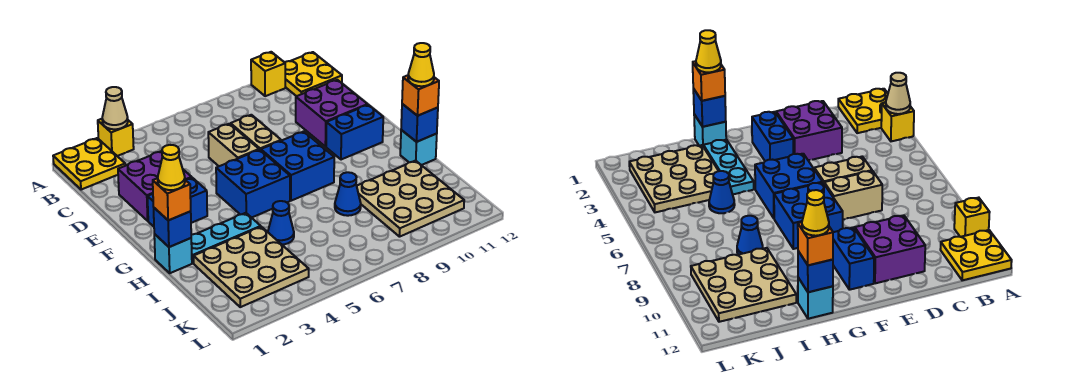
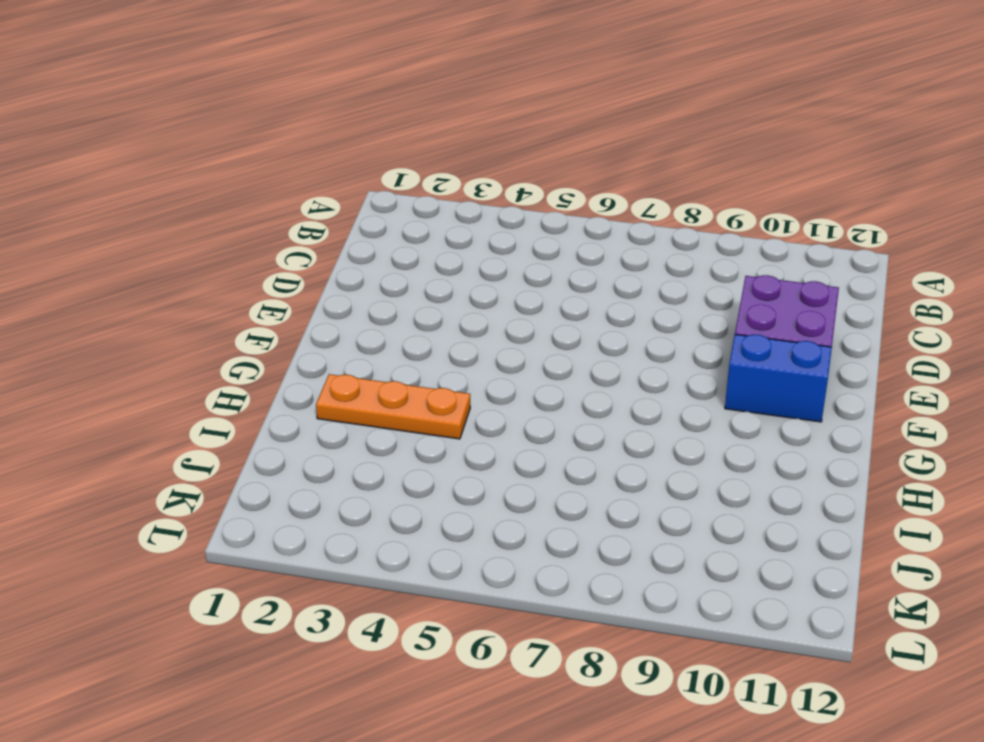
orange plate H2:H4 level 1 -> cyan plate H2:H4 level 1
none -> yellow plate A1:B2 level 1
none -> yellow brick A3 level 1
none -> yellow brick A10 level 1

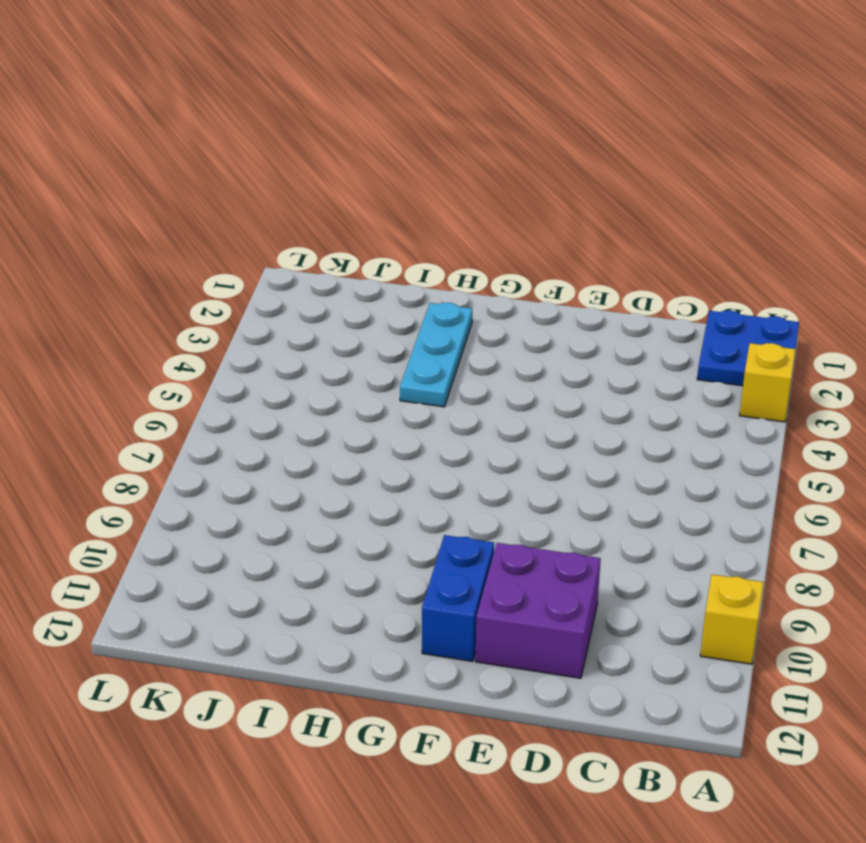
blue plate A1:B2 level 1 -> yellow plate A1:B2 level 1
none -> yellow plate A11:B12 level 1
none -> purple brick D2:E3 level 1
none -> tan brick D6:E6 level 1

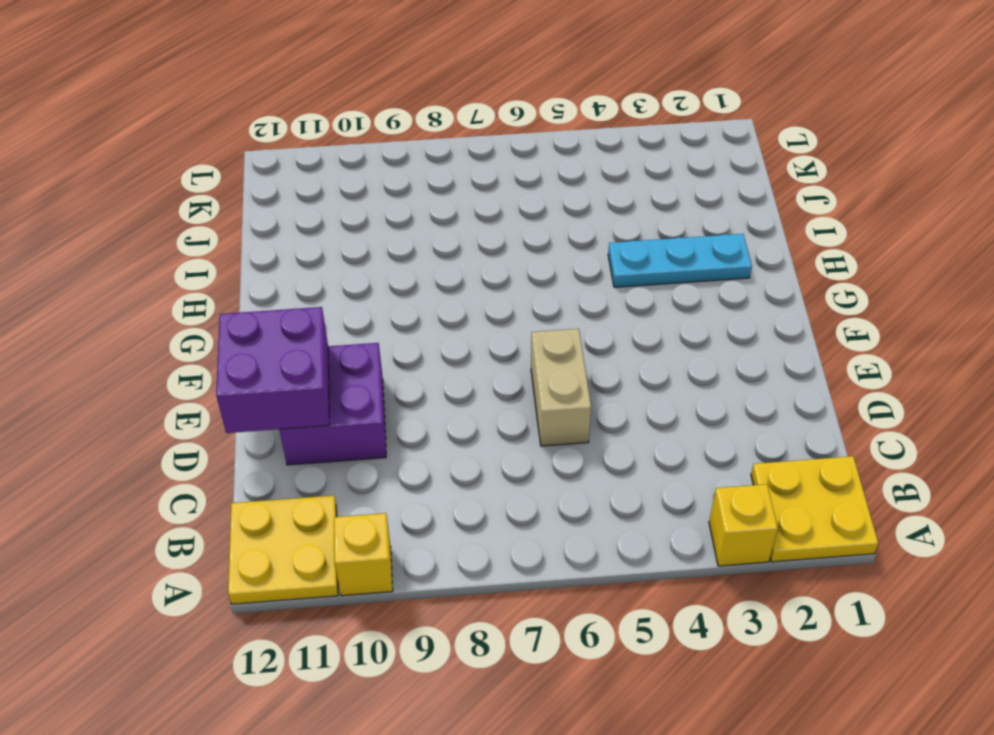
purple brick D11:E12 level 2 -> purple brick D2:E3 level 1
none -> tan brick D7:E7 level 1
none -> blue brick F2:F3 level 1
none -> blue brick F5:G6 level 1

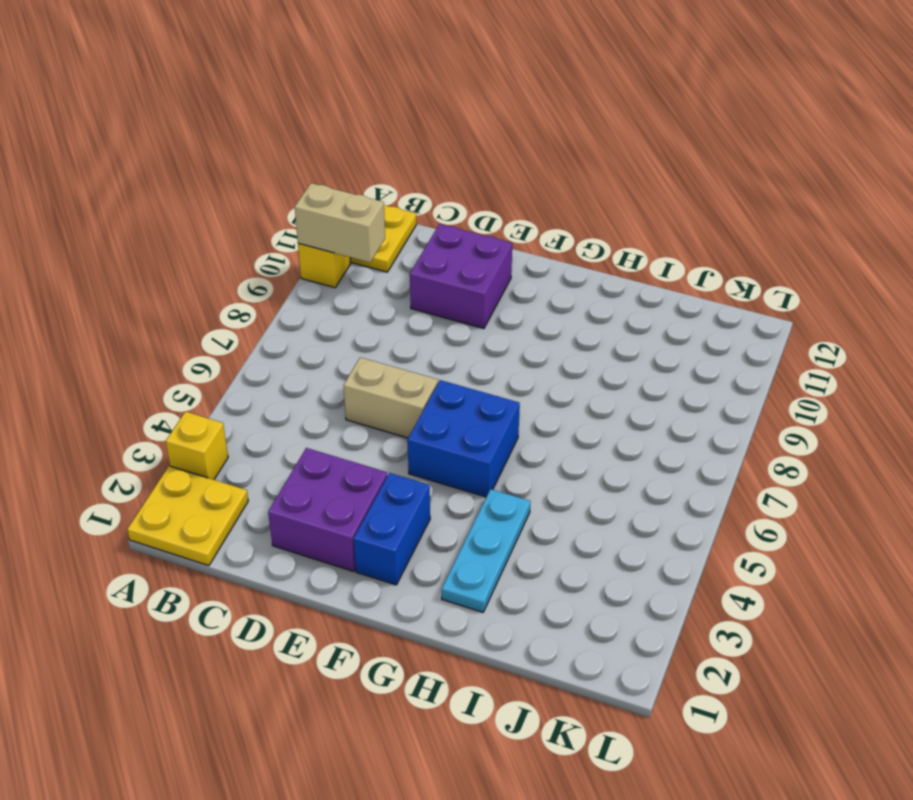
tan brick A10:B10 level 2 -> tan brick D7:E7 level 1
none -> blue brick F7:G8 level 1
none -> blue brick F10:F11 level 1
none -> cyan brick H1 level 1

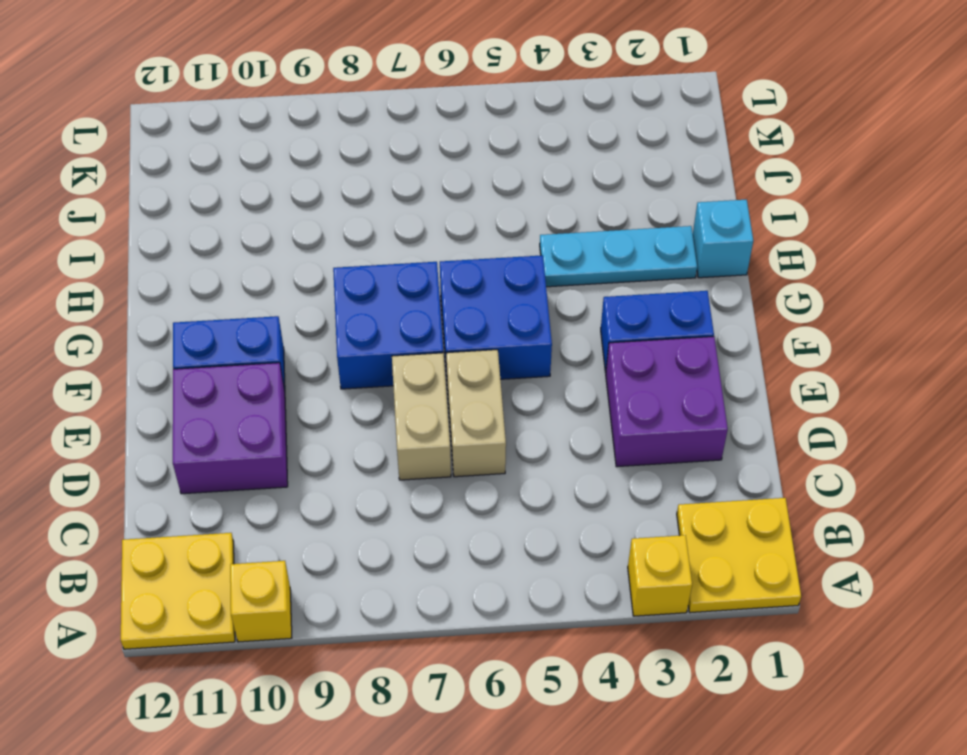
none -> cyan brick H12 level 1
none -> tan plate I2:K4 level 1
none -> blue cone I5 level 1

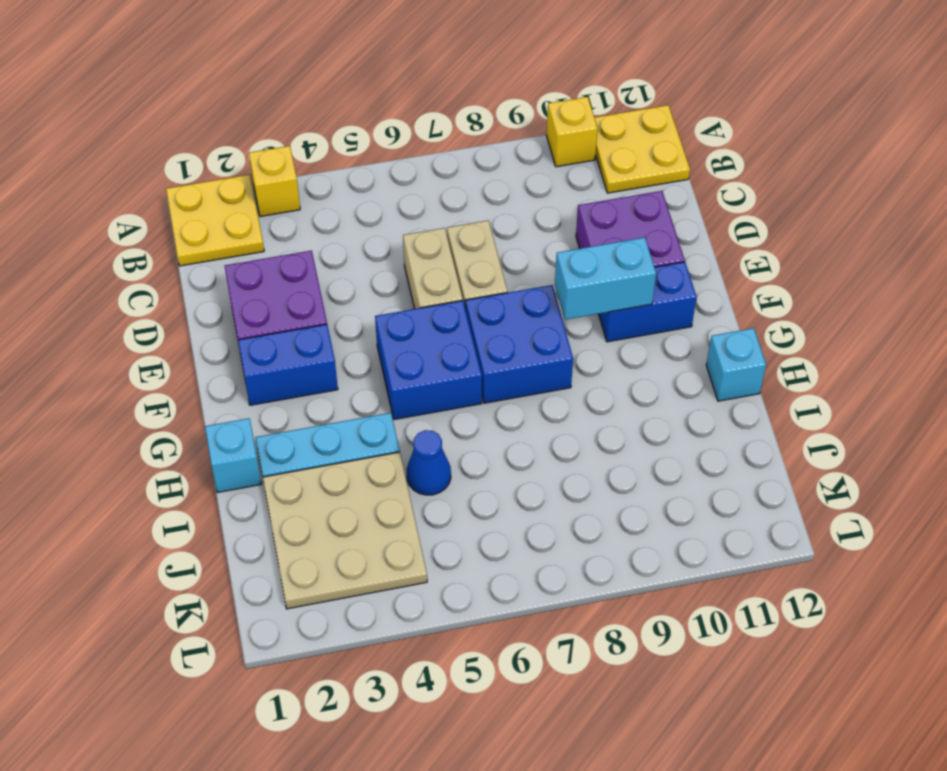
cyan brick F9:F10 level 2 -> none
none -> blue cone I8 level 1
none -> tan plate I9:K11 level 1
none -> tan cone A3 level 2

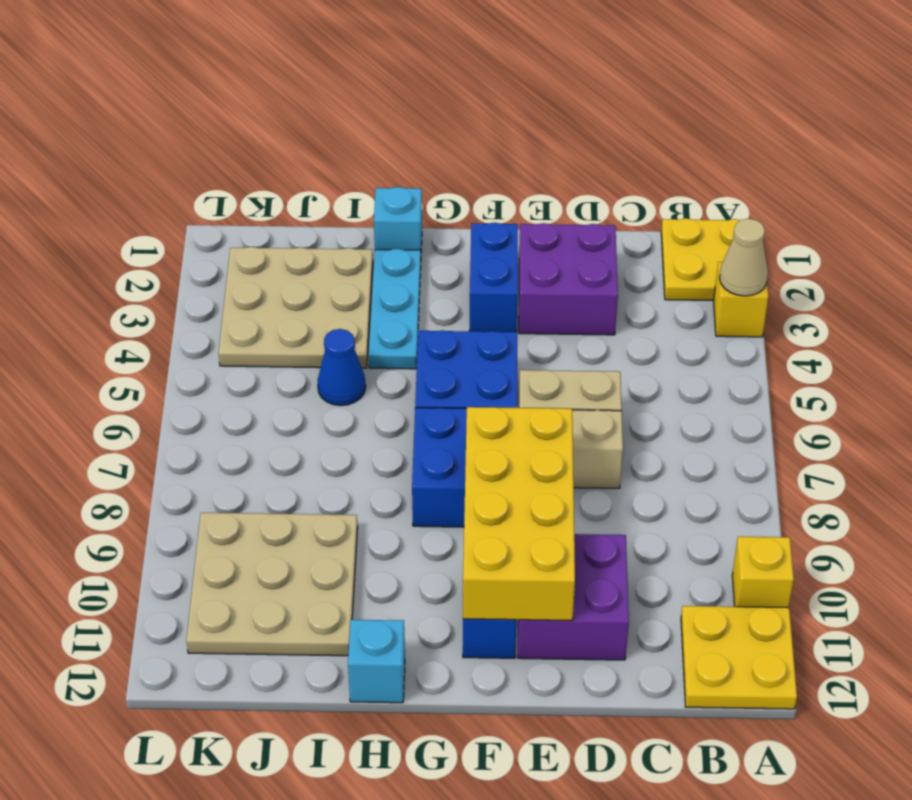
yellow brick E8:F11 level 2 -> none
none -> blue cone I8 level 1
none -> blue brick H1 level 2
none -> blue brick H12 level 2

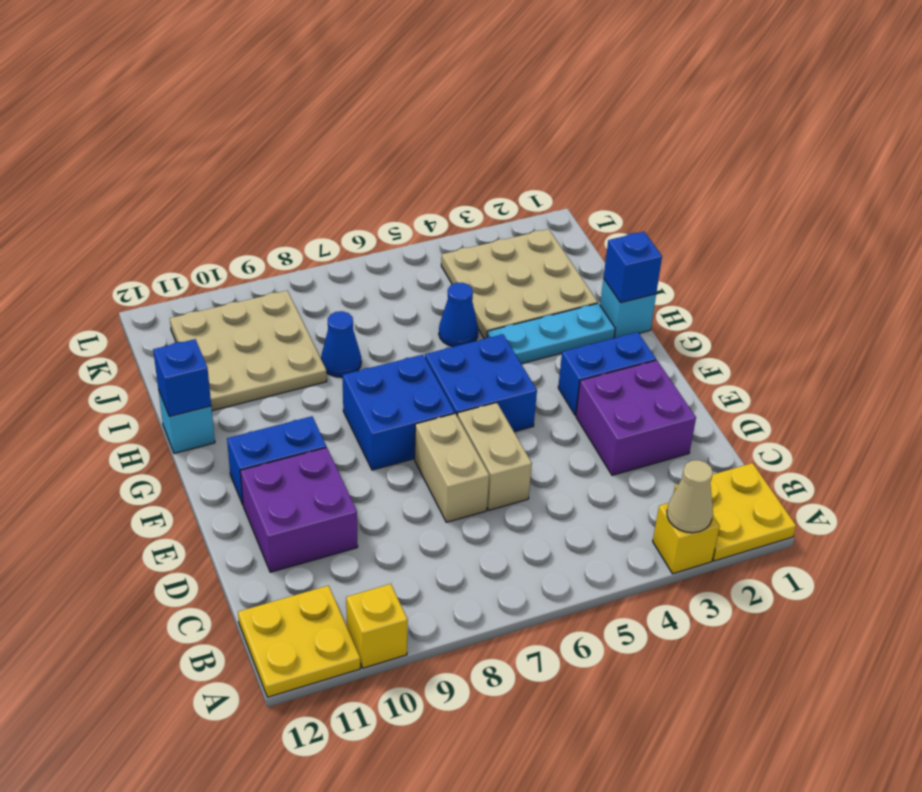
none -> orange brick H1 level 3
none -> orange brick H12 level 3
none -> yellow cone H1 level 4

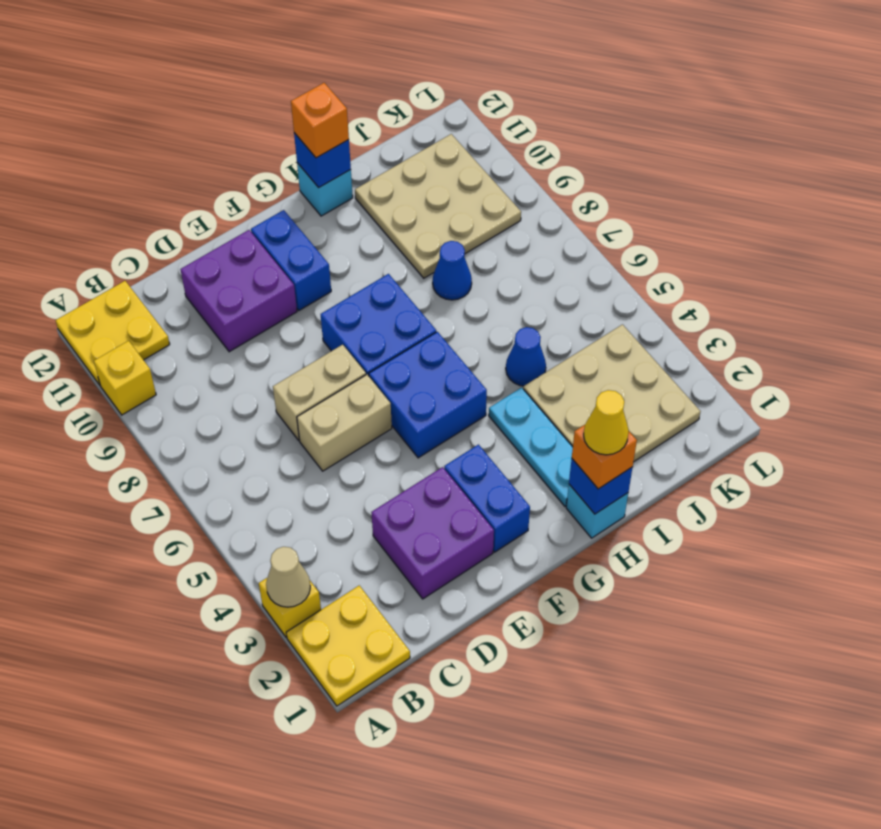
none -> yellow cone H12 level 4

